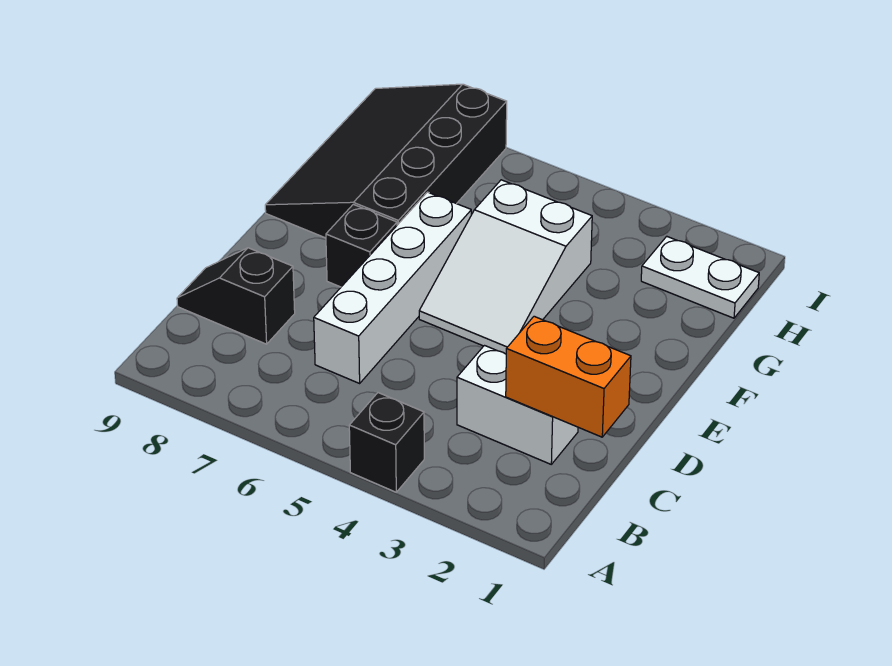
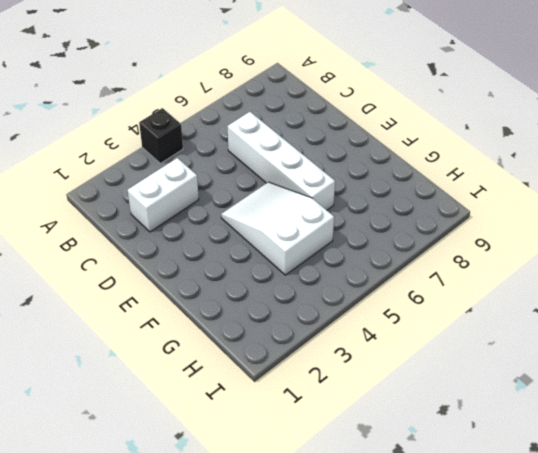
none -> black slope C8:C9 level 1 top 8
none -> black brick E7 level 1

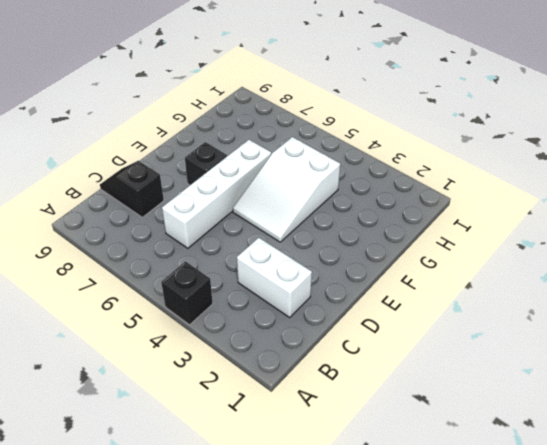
none -> black slope F7:I9 level 1 top 7
none -> white plate H1:H2 level 1

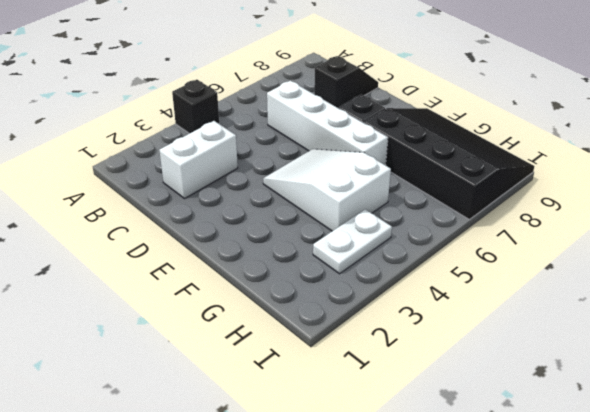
white plate H3:H4 level 1 -> white plate H1:H2 level 1
none -> orange brick C1:C2 level 2

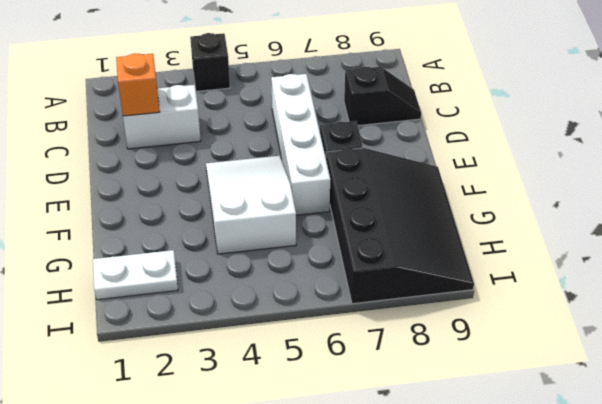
orange brick C2 level 2 -> orange brick C1:C2 level 2

